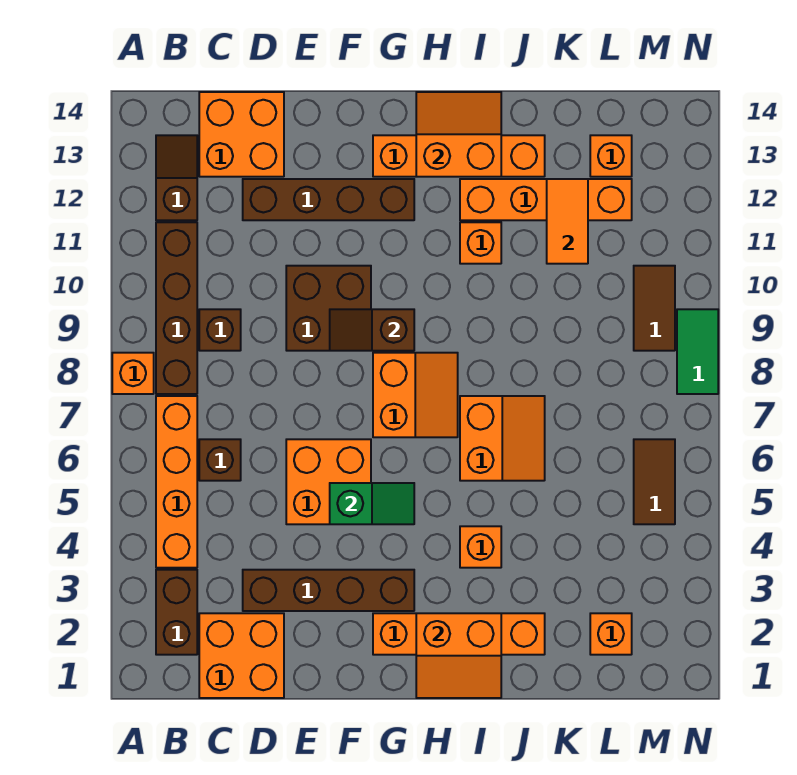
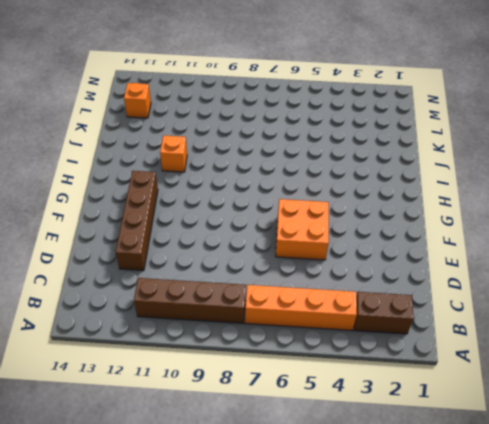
none -> orange brick A8 level 1
none -> brown slope B12:B13 level 1 top 12
none -> orange brick C1:D2 level 1
none -> brown brick C6 level 1

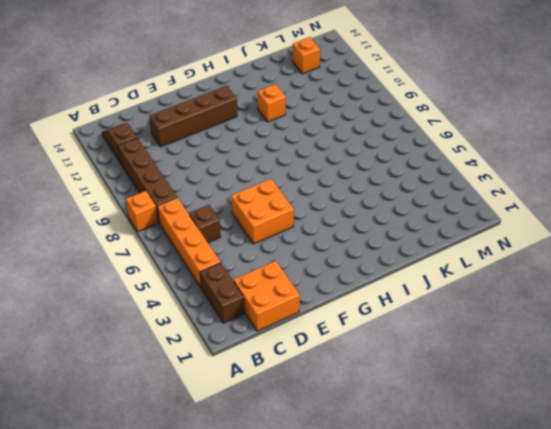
none -> brown brick C9 level 1
none -> orange brick C13:D14 level 1
none -> brown brick D3:G3 level 1
none -> brown brick E9:F10 level 1

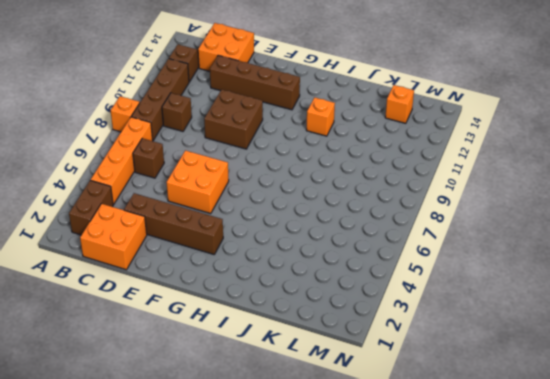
none -> orange brick G2:J2 level 1
none -> orange slope G7:H8 level 1 top G
none -> orange brick G13:J13 level 1
none -> orange brick I4 level 1

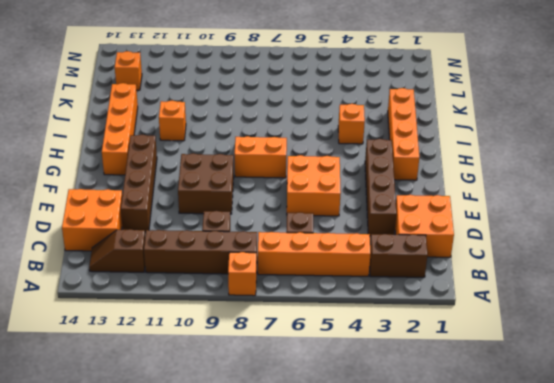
none -> orange slope I6:J7 level 1 top I
none -> orange brick I12:L12 level 1
none -> orange brick L2 level 1
none -> brown tile M5:M6 level 1

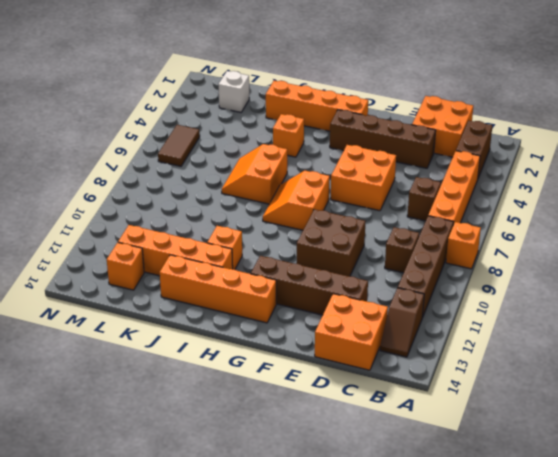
white brick L2 level 1 -> orange brick L2 level 1
none -> brown tile M9:M10 level 1
none -> green tile N8:N9 level 1
none -> green slope F5:G5 level 2 top F
none -> brown slope F9:G9 level 2 top G

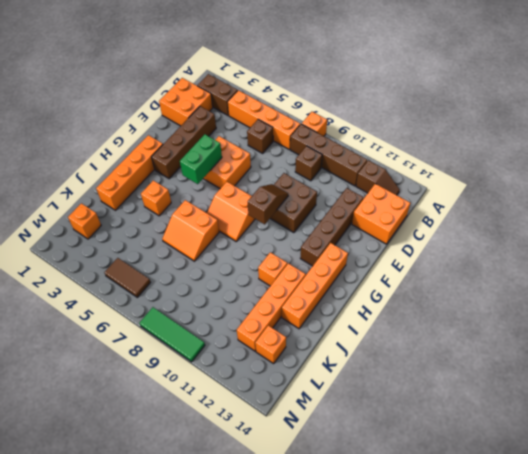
green brick F5:G5 level 2 -> green slope F5:G5 level 2 top F
green tile N8:N10 level 1 -> green tile N8:N9 level 1
none -> brown tile M9:M10 level 1
none -> orange slope H1:I2 level 2 top 2
none -> orange slope H13:I14 level 2 top 13
none -> orange tile K11:K12 level 2

